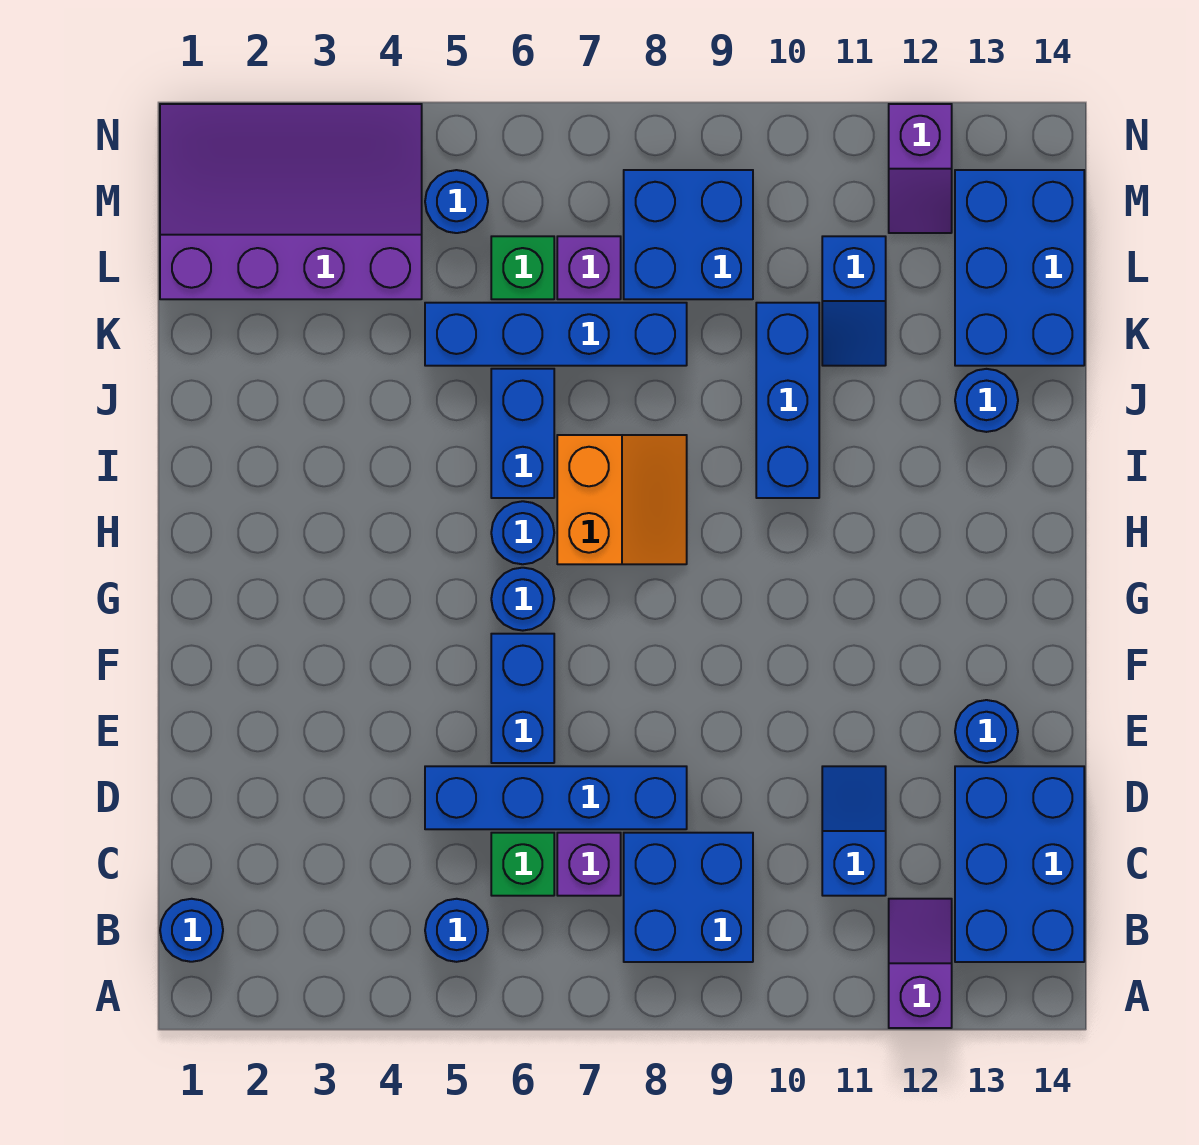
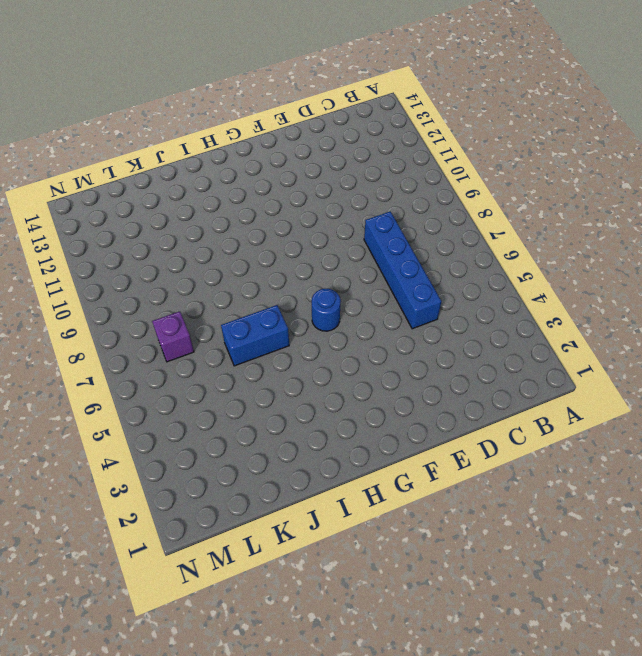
none -> purple slope A12:B12 level 1 top A
none -> blue round brick B1 level 1
none -> blue round brick B5 level 1

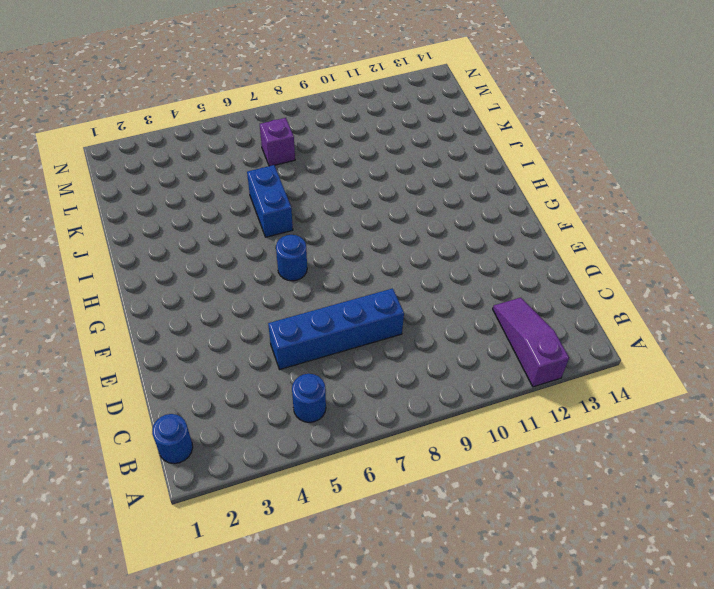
purple slope A12:C12 level 1 top A -> purple slope A12:B12 level 1 top A
none -> blue brick B8:C9 level 1
none -> blue brick B13:D14 level 1
none -> green brick C6 level 1

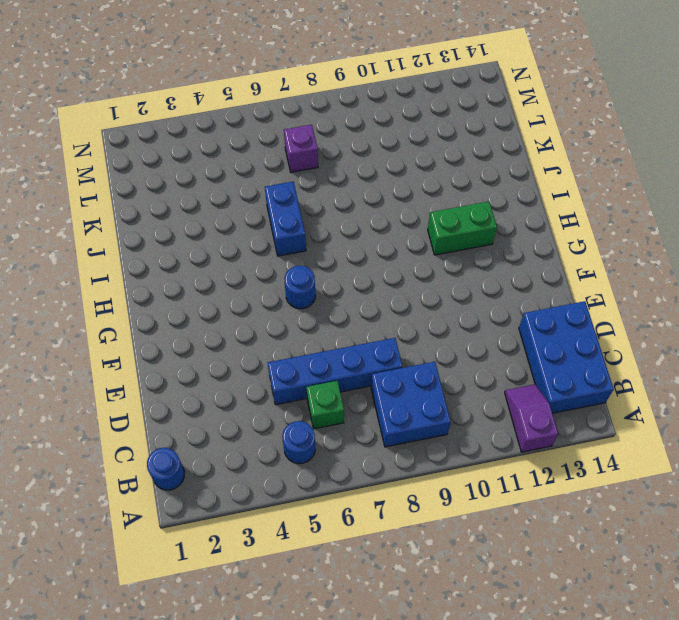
green brick H11:H12 level 1 -> none
none -> purple brick C7 level 1
none -> blue slope C11:D11 level 1 top C
none -> blue brick E6:F6 level 1

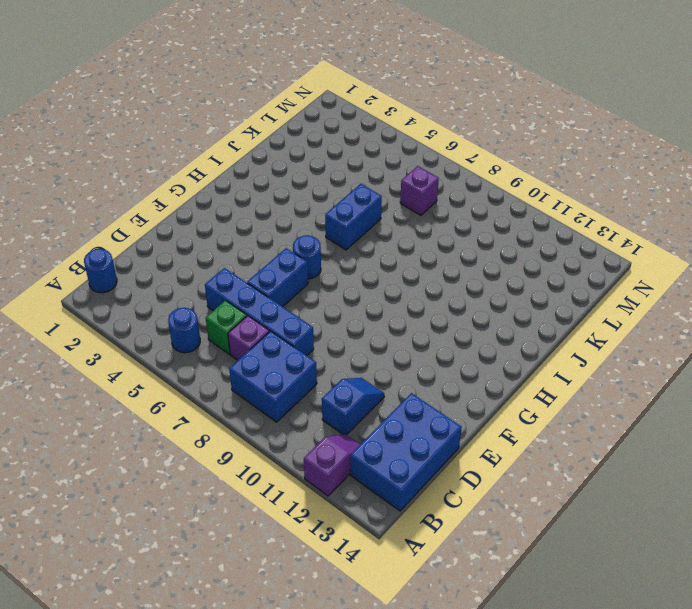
none -> blue round brick E13 level 1
none -> blue round brick H6 level 1
none -> orange slope H7:I8 level 1 top 7

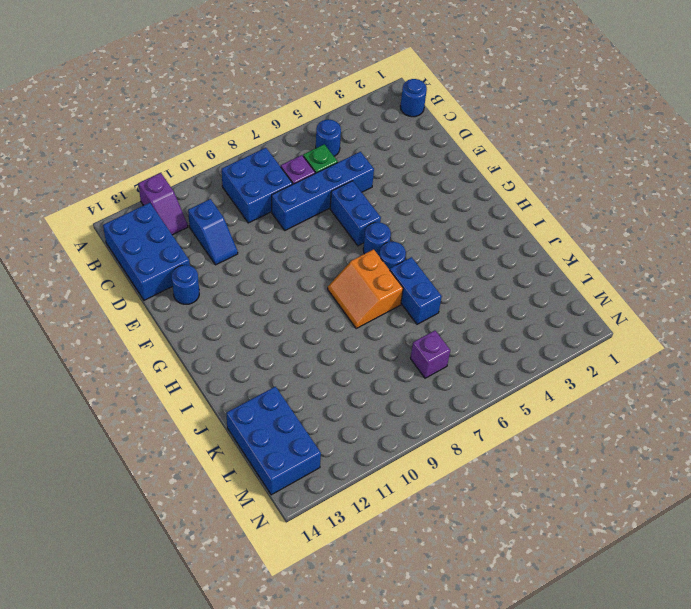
none -> blue brick I10:K10 level 1
none -> blue round brick J13 level 1
none -> blue brick K5:K8 level 1

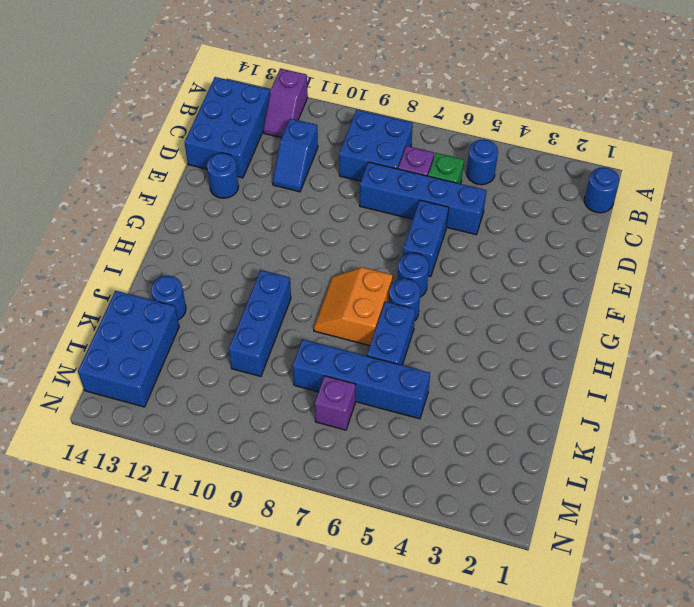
none -> blue slope K11:L11 level 1 top L
none -> purple slope L1:N4 level 1 top L
none -> green brick L6 level 1

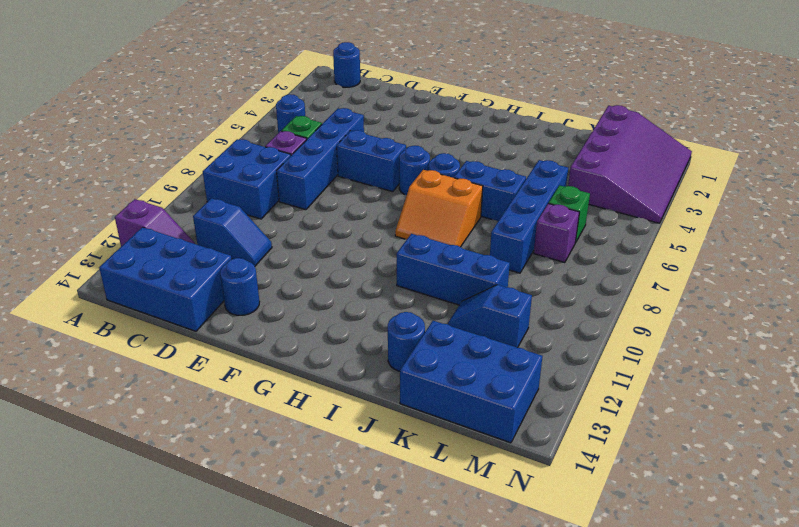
none -> blue brick L8:M9 level 1
none -> blue round brick M5 level 1
none -> purple slope M12:N12 level 1 top N

